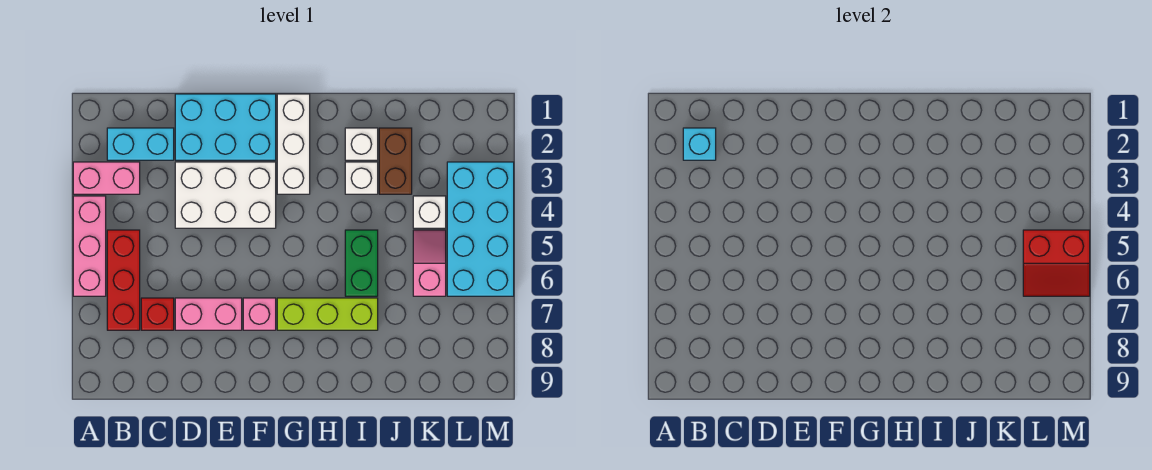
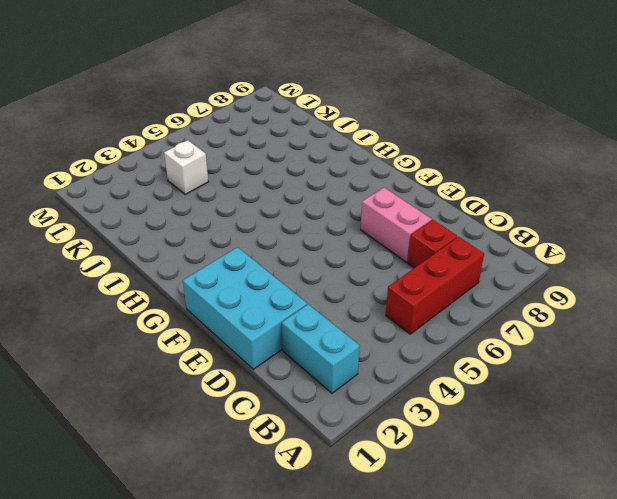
none -> pink brick A3:B3 level 1
none -> pink brick A4:A6 level 1
none -> white brick D3:F4 level 1

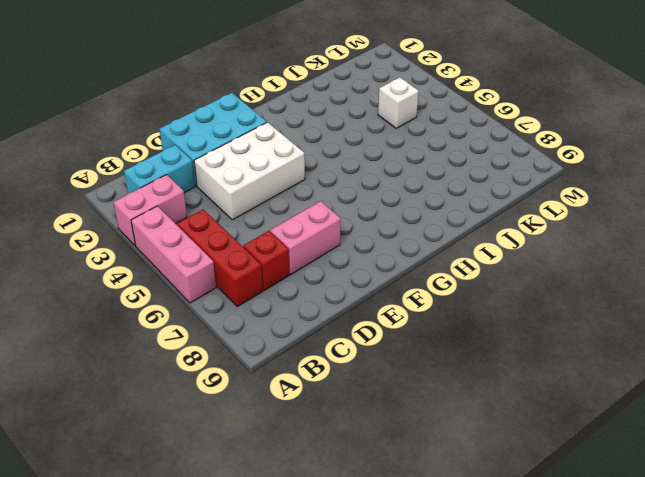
none -> pink brick F7 level 1
none -> white brick G1:G3 level 1
none -> lime brick G7:I7 level 1

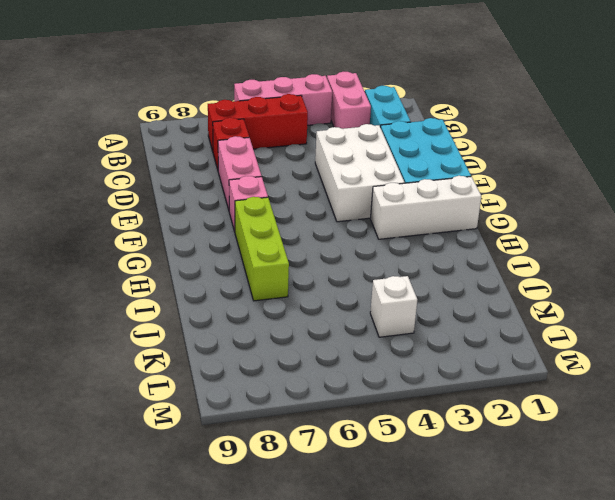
none -> white brick I2 level 1
none -> white brick I3 level 1
none -> green brick I5:I6 level 1

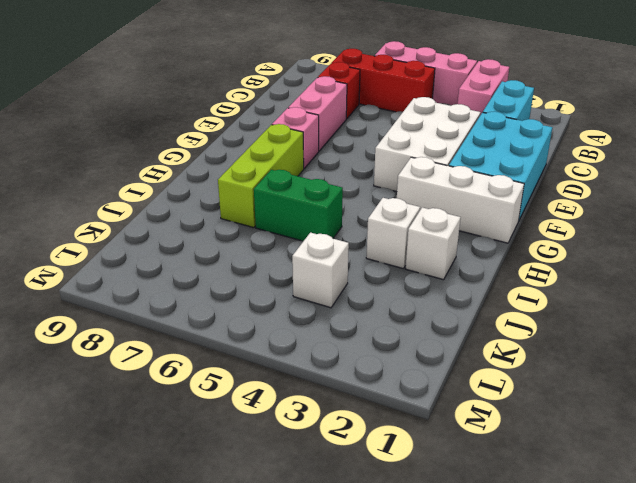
none -> brown brick J2:J3 level 1
none -> pink slope K5:K6 level 1 top 6
none -> cyan brick L3:M6 level 1

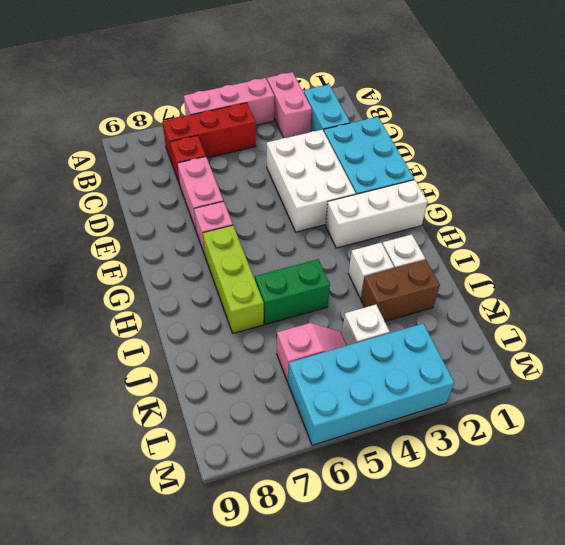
none -> cyan brick B2 level 2
none -> red slope L5:M6 level 2 top 5

